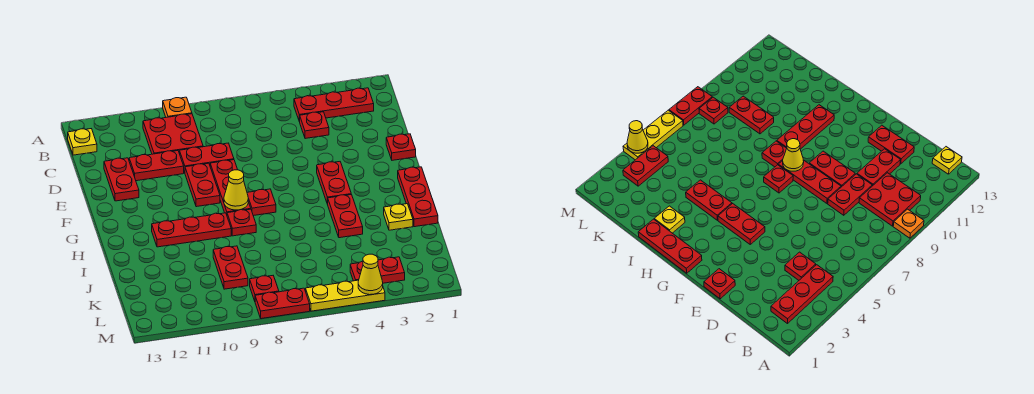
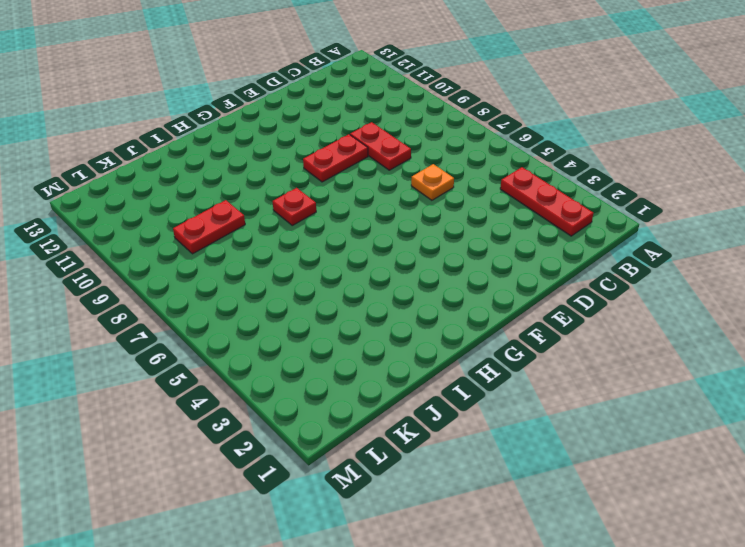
orange plate D6 level 1 -> orange plate A9 level 1
none -> red plate B9:C10 level 1
none -> yellow plate B13 level 1
none -> red plate C4 level 1

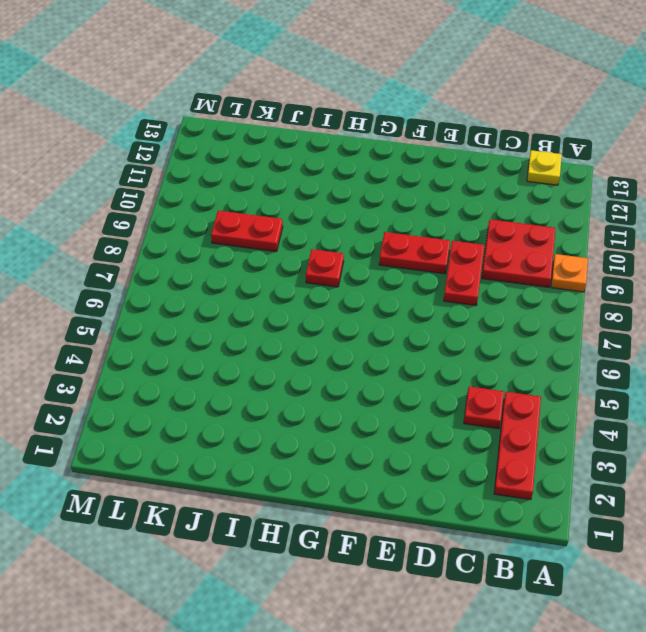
none -> red plate D10:D11 level 1
none -> red plate D12:E12 level 1
none -> red plate E1 level 1

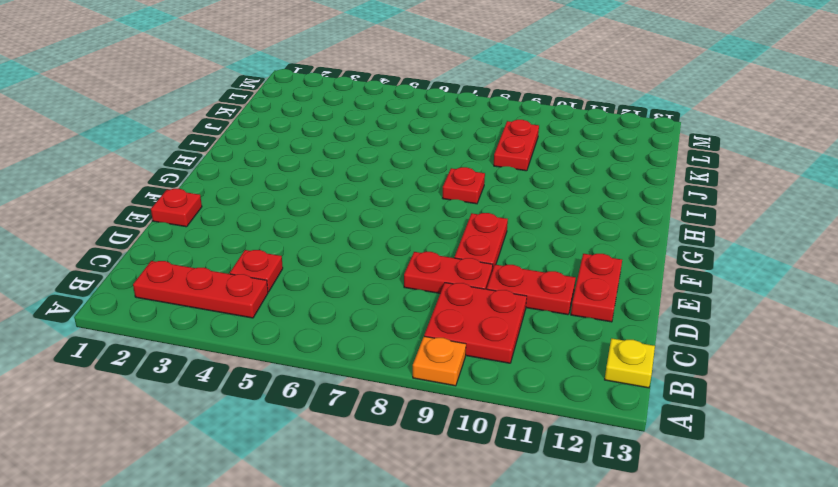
none -> red plate E8:G8 level 1
none -> red plate F4:G4 level 1
none -> red plate G1:I1 level 1

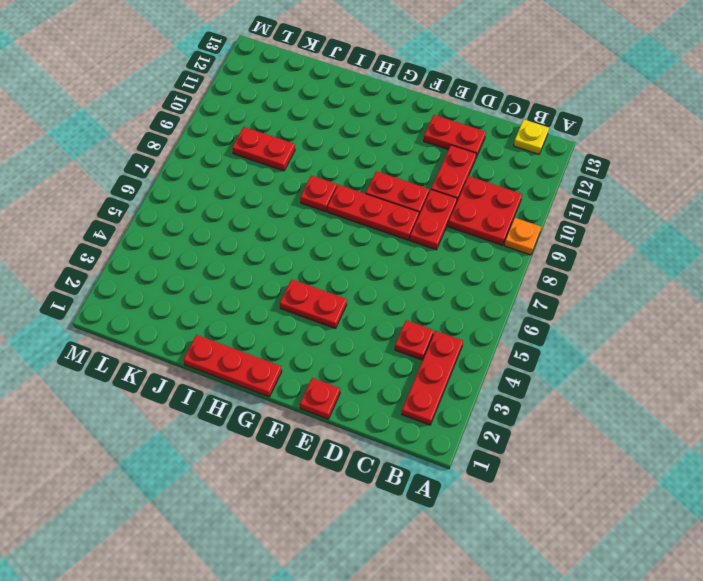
none -> red plate G7 level 1
none -> red plate H4:I4 level 1
none -> red plate H9:H11 level 1

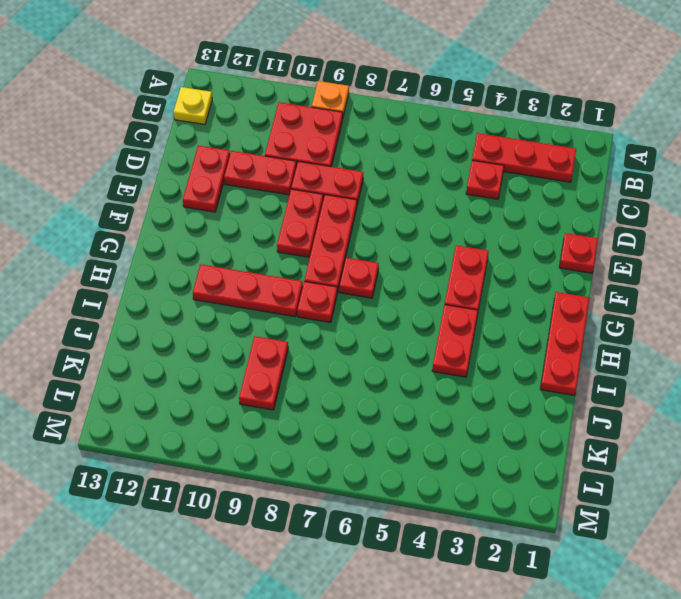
none -> yellow plate I2 level 1
none -> red plate L3:L4 level 1
none -> red plate L8 level 1

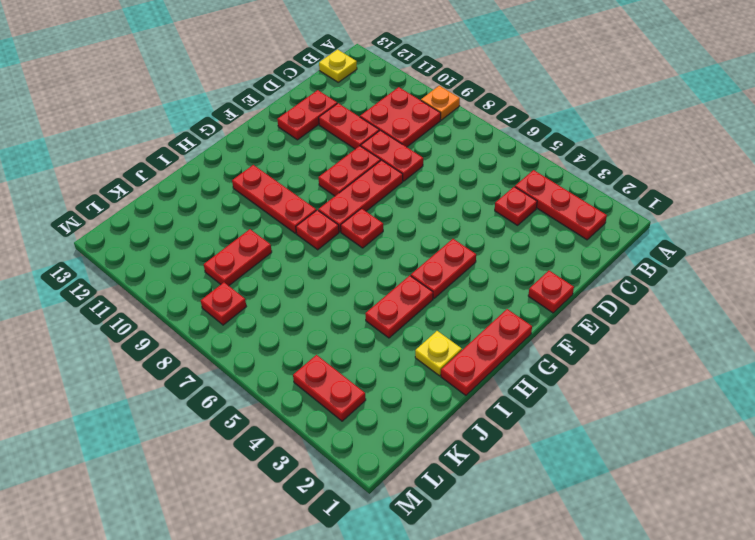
none -> yellow plate M4:M6 level 1
none -> red plate M7:M8 level 1
none -> yellow cone G8 level 2

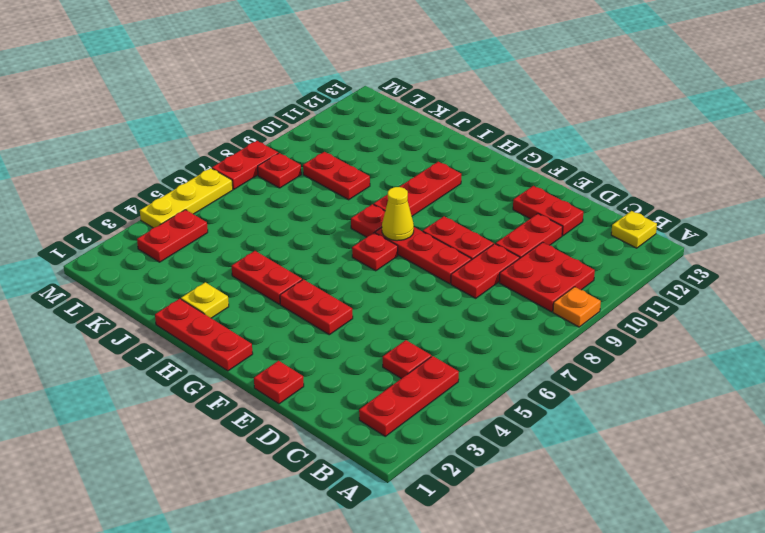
none -> yellow cone M4 level 2

